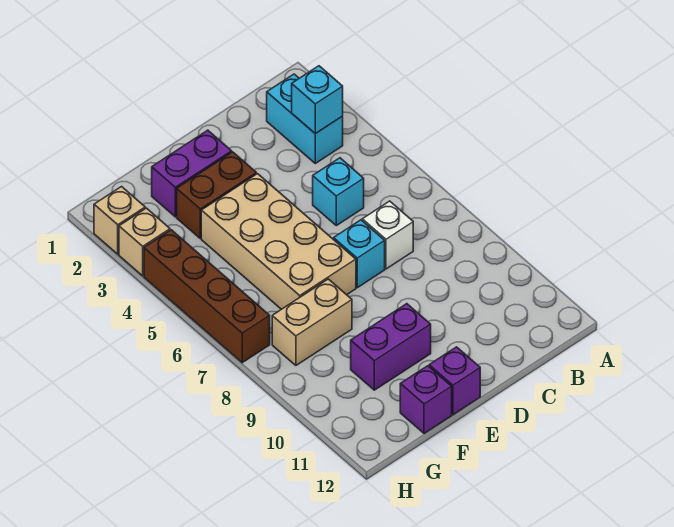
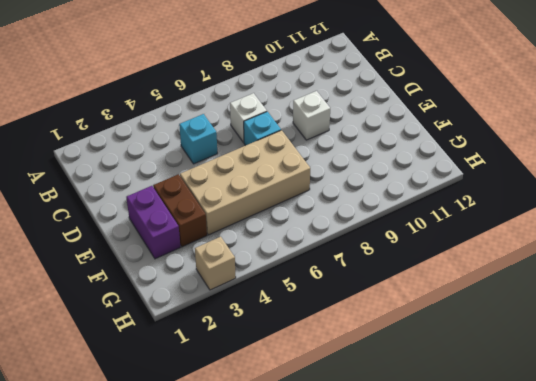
white brick D9 level 1 -> none
none -> cyan brick B2:B3 level 1
none -> purple brick E10:F10 level 1
none -> purple brick E12 level 1

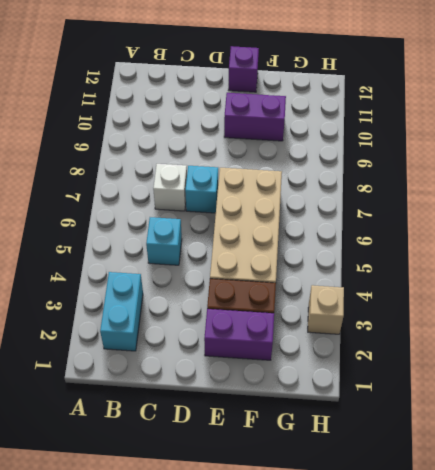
none -> tan brick F8:G8 level 1
none -> purple brick F12 level 1
none -> tan brick H2 level 1

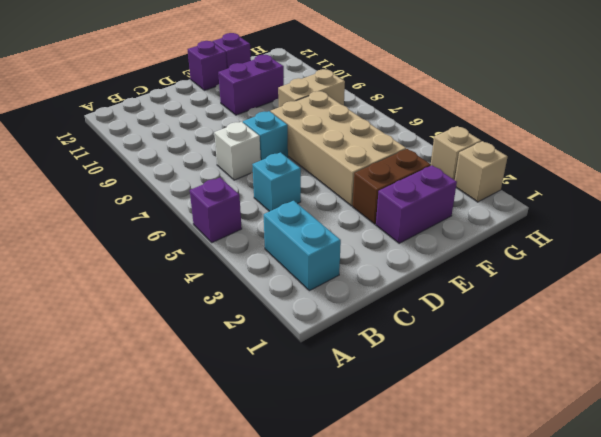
purple brick A5 level 1 -> none
none -> brown brick H4:H7 level 1
none -> cyan brick B3 level 2

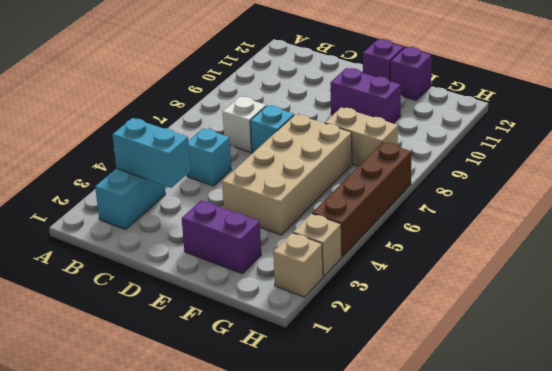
cyan brick B3:C3 level 2 -> cyan brick B3 level 2
none -> brown brick E3:F3 level 1

